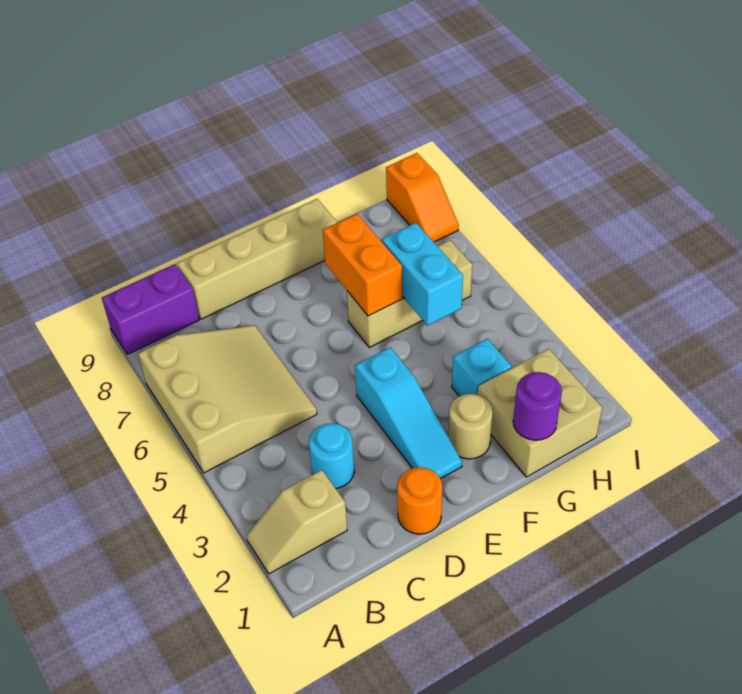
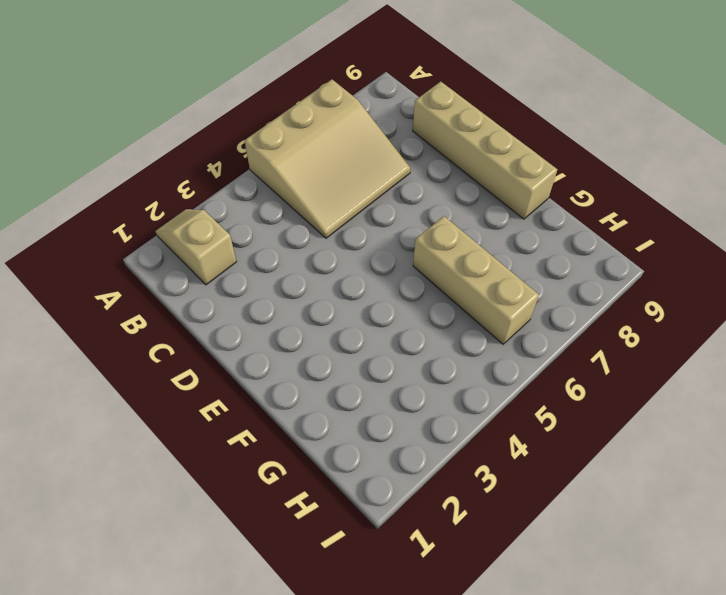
none -> purple brick A9:B9 level 1
none -> cyan round brick C3 level 1
none -> orange round brick D1 level 1

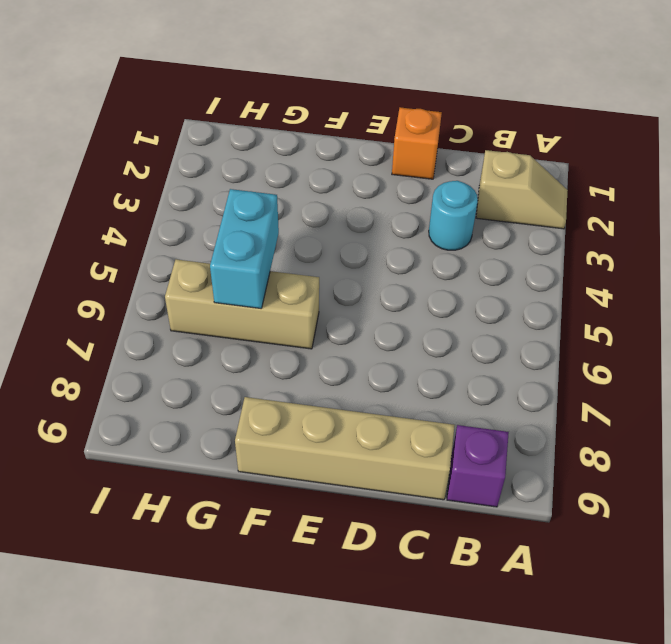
purple brick B9 level 1 -> purple brick A9:B9 level 1
orange brick D1 level 1 -> orange round brick D1 level 1
none -> tan slope A5:C7 level 1 top A
none -> cyan slope E2:E4 level 1 top 4
none -> tan round brick F2 level 1

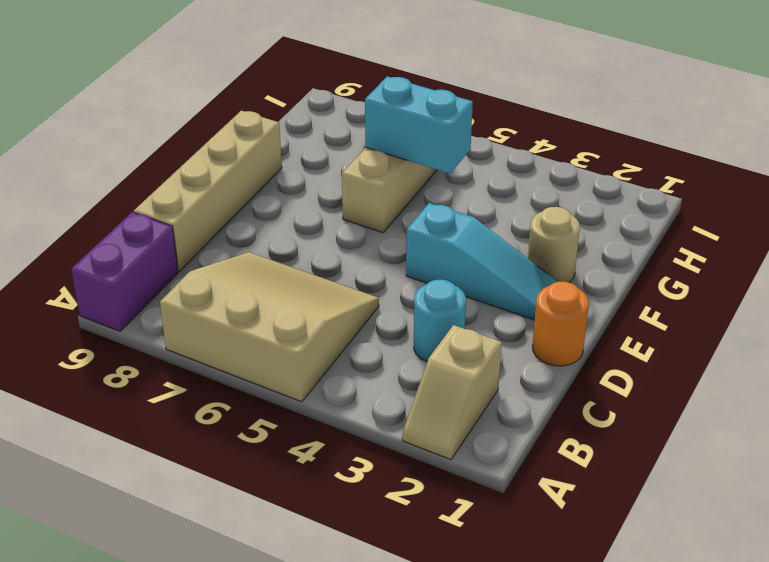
none -> tan brick G1:H2 level 1
none -> cyan brick G3 level 1
none -> orange slope I8:I9 level 1 top 9

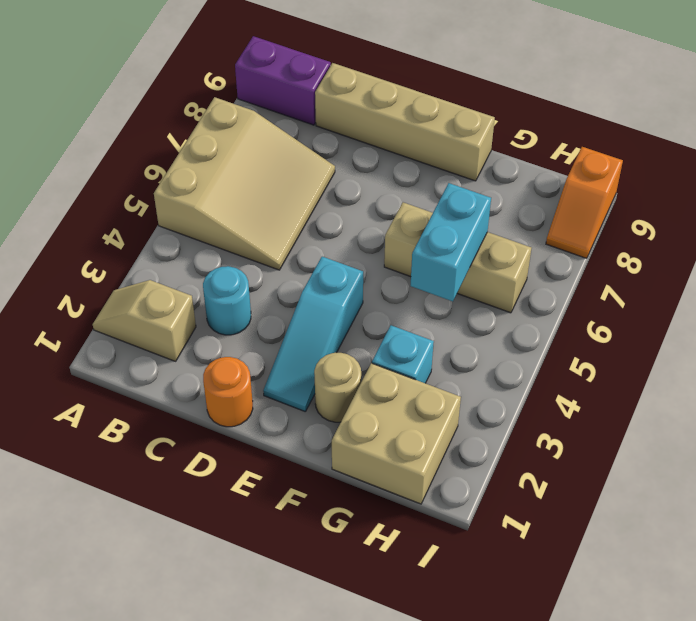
none -> orange brick F6:F7 level 2
none -> purple round brick G1 level 2

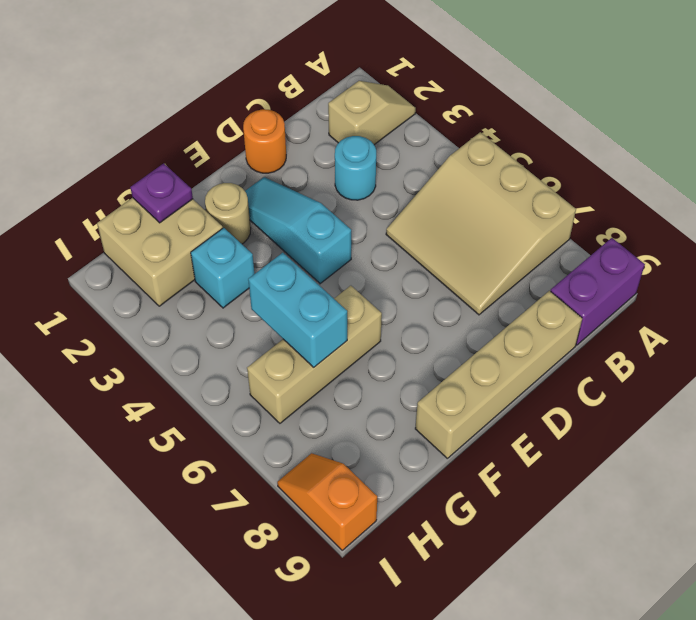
purple plate G1 level 2 -> purple round brick G1 level 2
none -> orange brick F6:F7 level 2

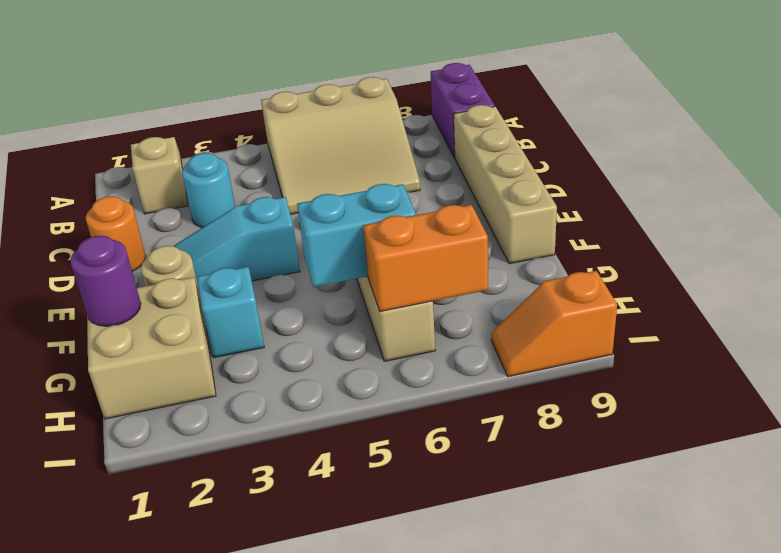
orange brick H6:H7 level 2 -> orange brick F6:F7 level 2

